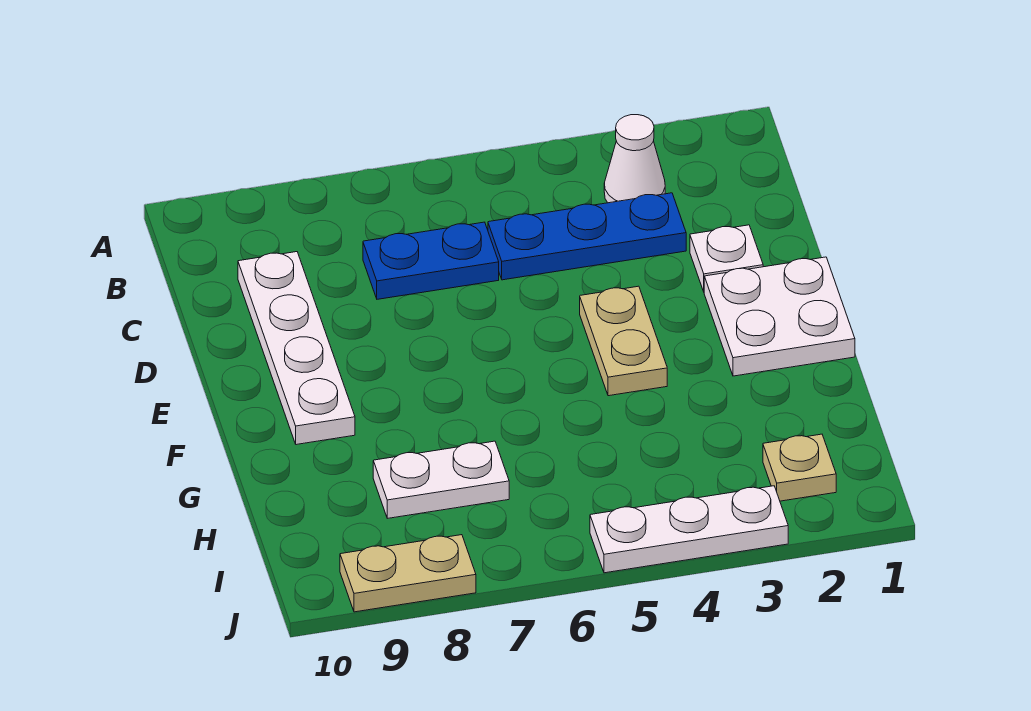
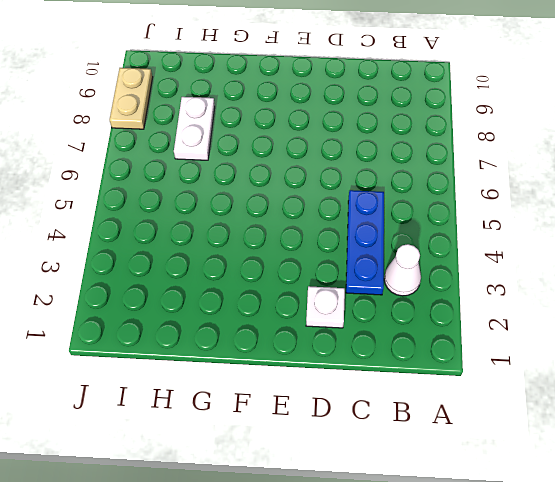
none -> blue plate C6:C7 level 1
none -> white plate C9:F9 level 1

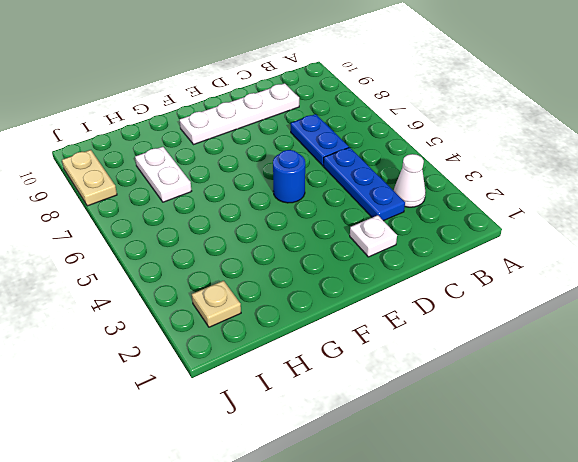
blue round brick E5 level 1 -> none
none -> white plate E1:F2 level 1
none -> tan plate E4:F4 level 1

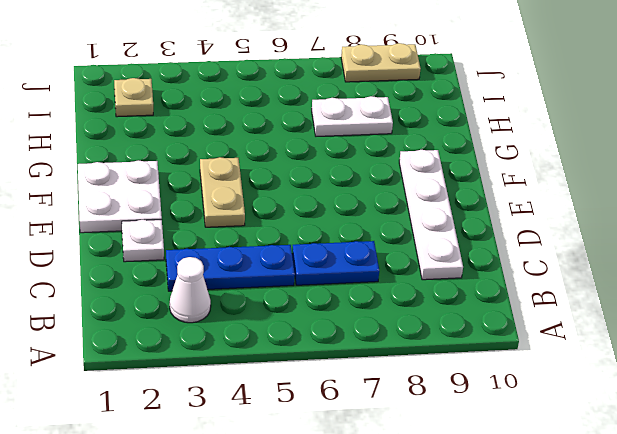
none -> white plate J3:J5 level 1

